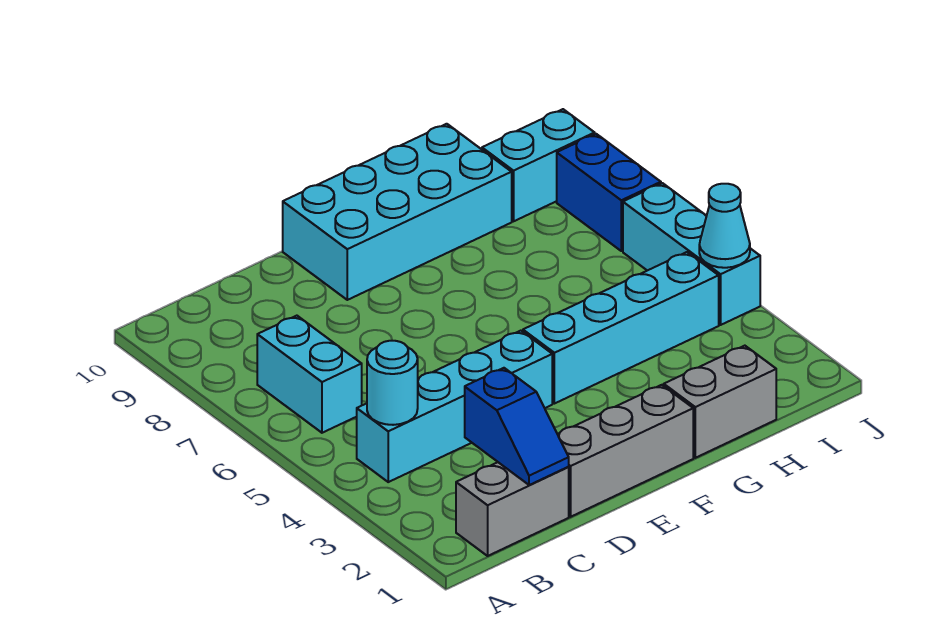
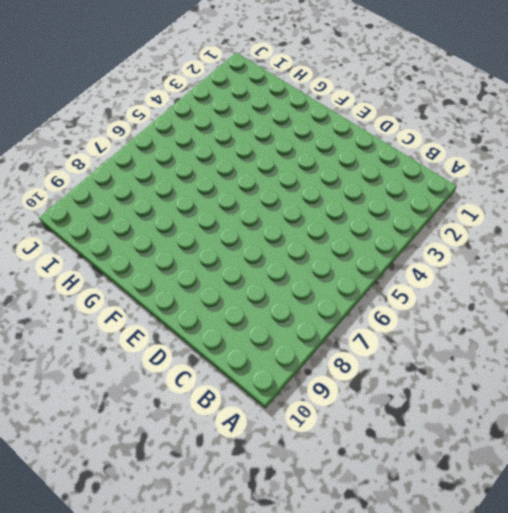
none -> grey brick B1:C1 level 1
none -> cyan brick B4:E4 level 1
none -> cyan brick B6:B7 level 1

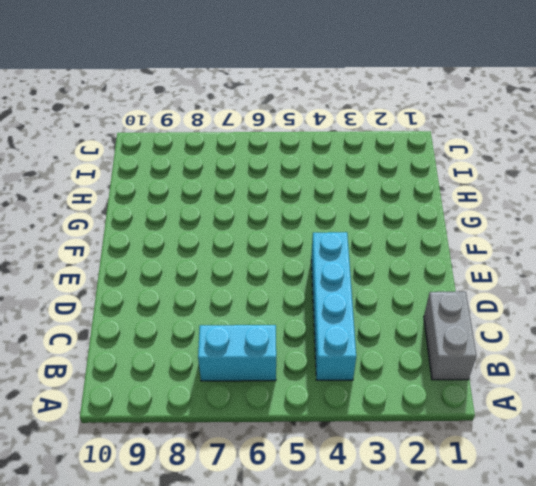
none -> grey brick D1:F1 level 1
none -> cyan brick E9:H10 level 1
none -> cyan brick F4:I4 level 1

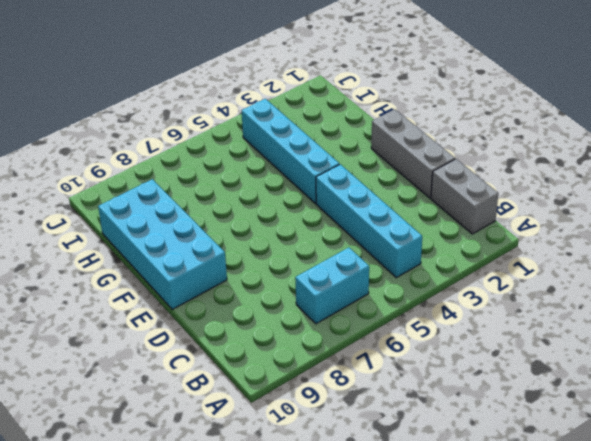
none -> grey brick G1:H1 level 1
none -> cyan brick I9:J9 level 1
none -> cyan brick J4:J6 level 1

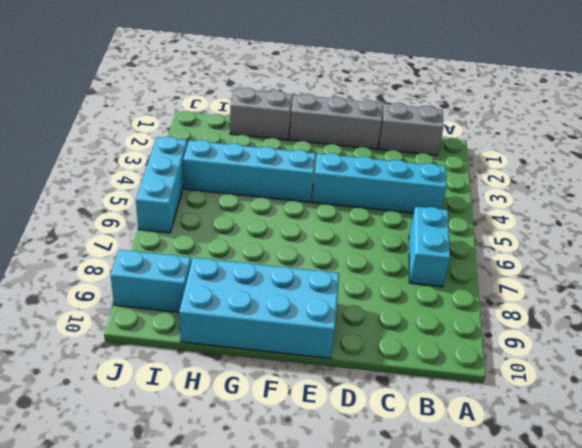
none -> blue brick J7:J8 level 1
none -> cyan round brick B4 level 2
none -> blue slope C1:C2 level 2 top 2

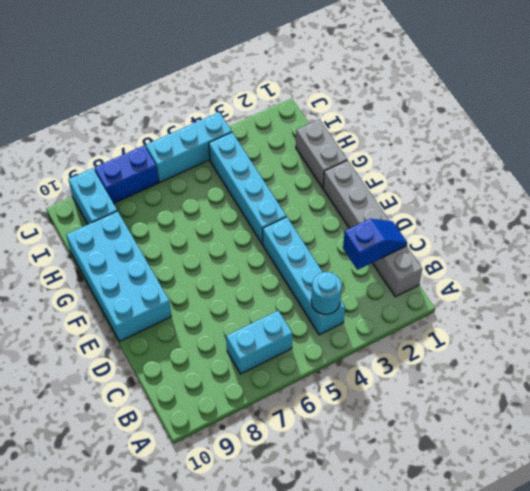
none -> cyan cone J4 level 2

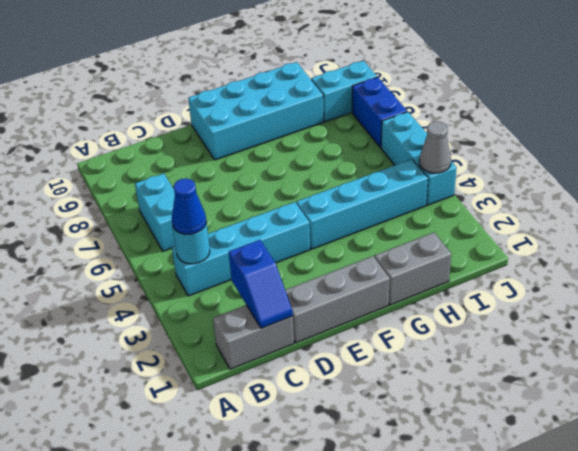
blue cone B4 level 3 -> none
grey cone J4 level 2 -> cyan cone J4 level 2

